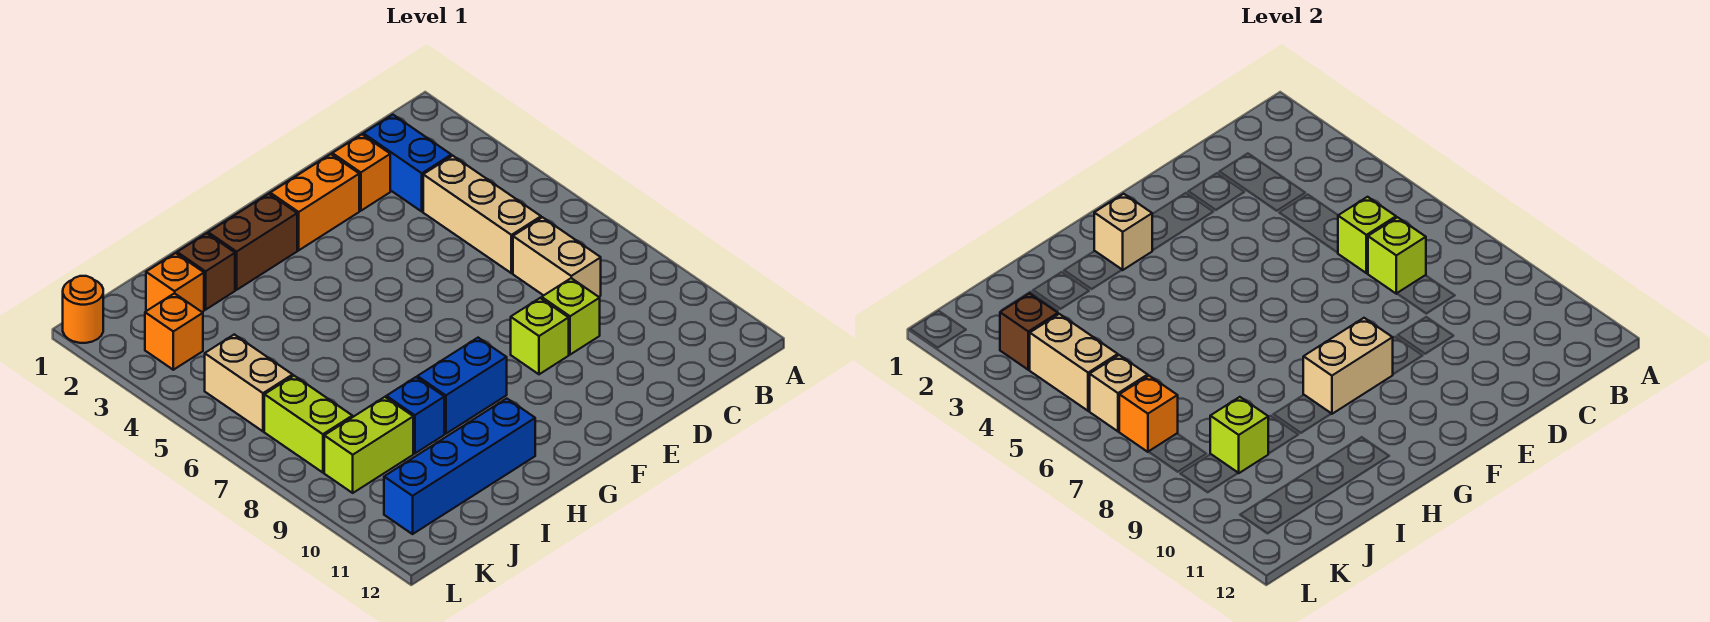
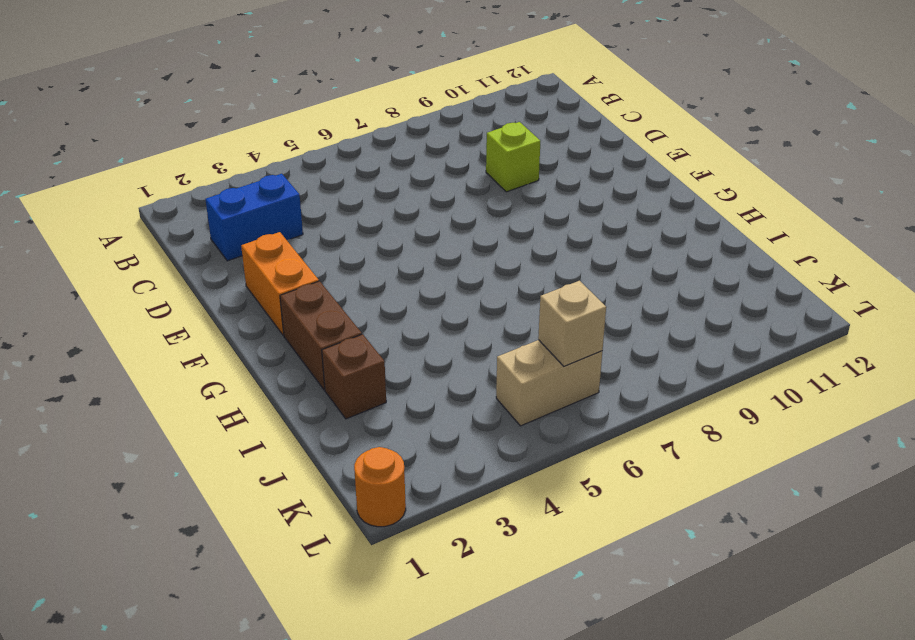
none -> tan brick C4:C6 level 1
none -> tan brick C7:C8 level 1
none -> orange brick D2 level 1

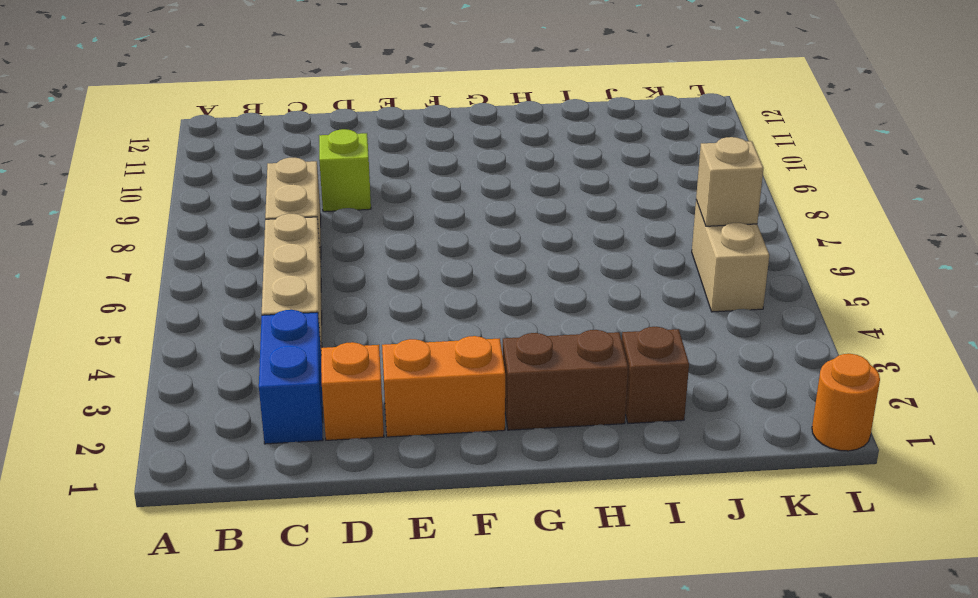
none -> lime brick E9 level 1
none -> blue brick G9:H9 level 1
none -> blue brick H11:K11 level 1

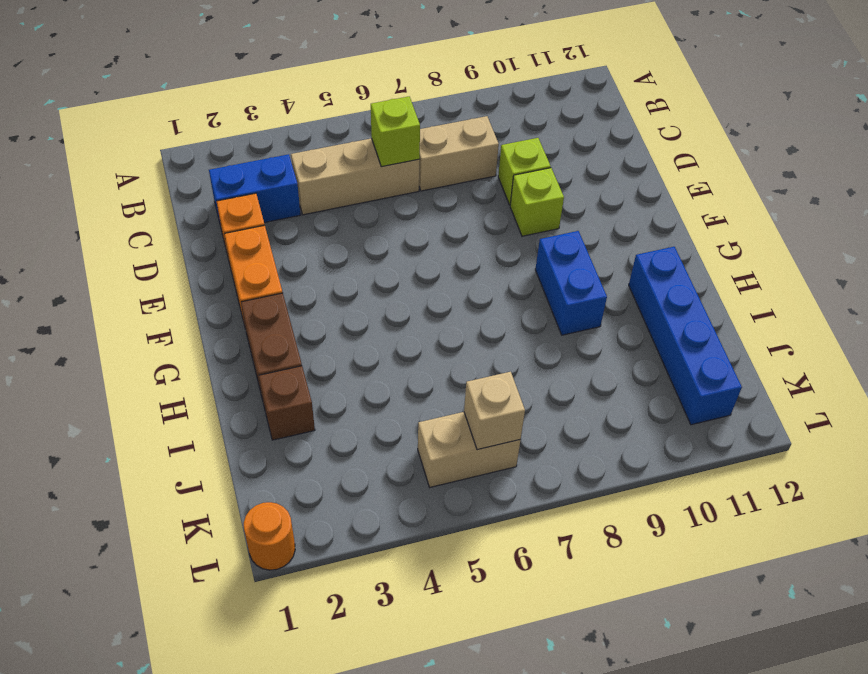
none -> blue brick I9 level 1
none -> orange brick J2 level 1
none -> lime brick J9:K9 level 1

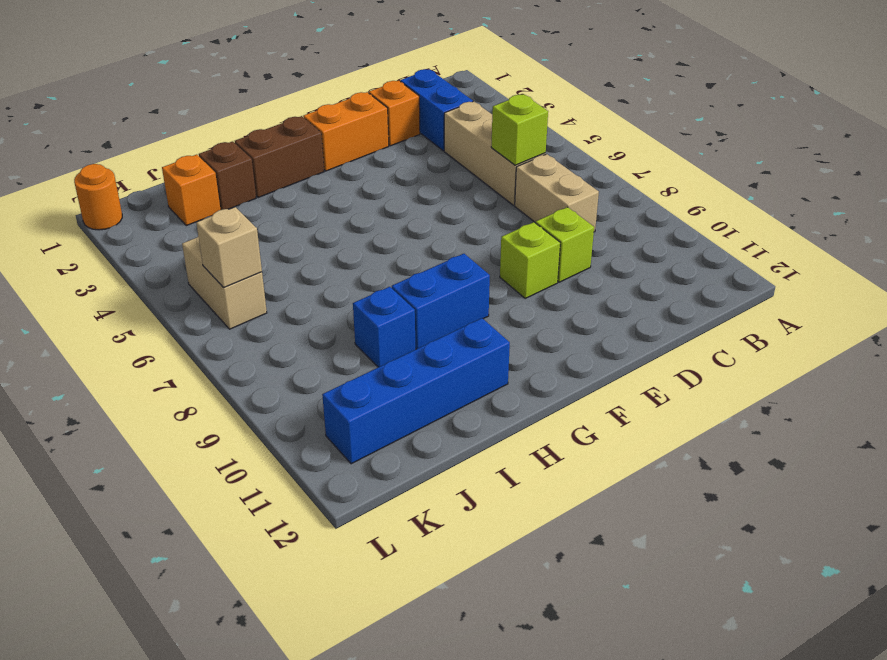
none -> lime brick J9:K9 level 1
none -> orange brick K3 level 1
none -> lime brick K7:K8 level 1

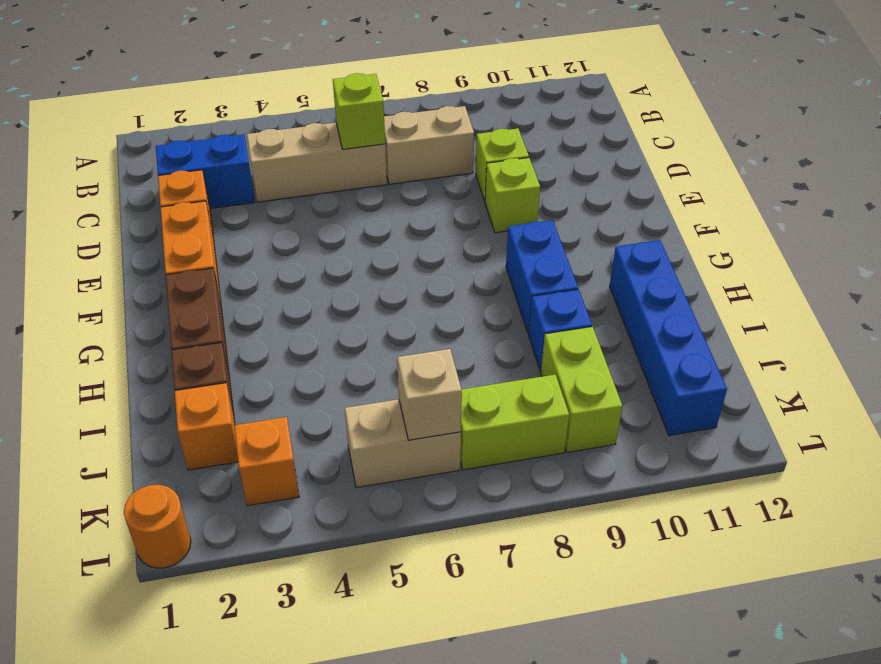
none -> lime brick C7 level 2
none -> tan brick F9:G9 level 2
none -> tan brick G2 level 2

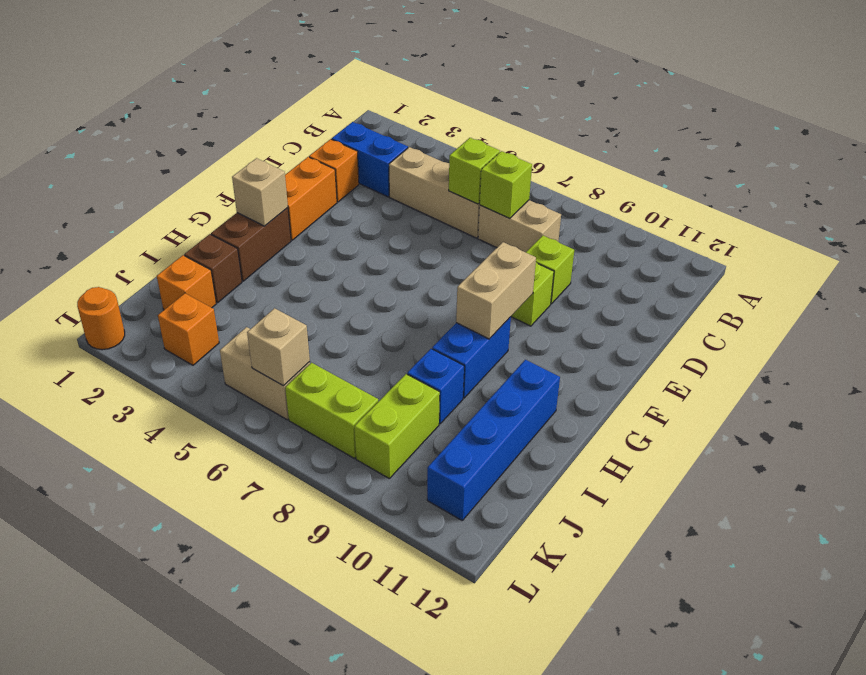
none -> lime brick J9 level 2
none -> brown brick K3 level 2
none -> tan brick K4:K5 level 2

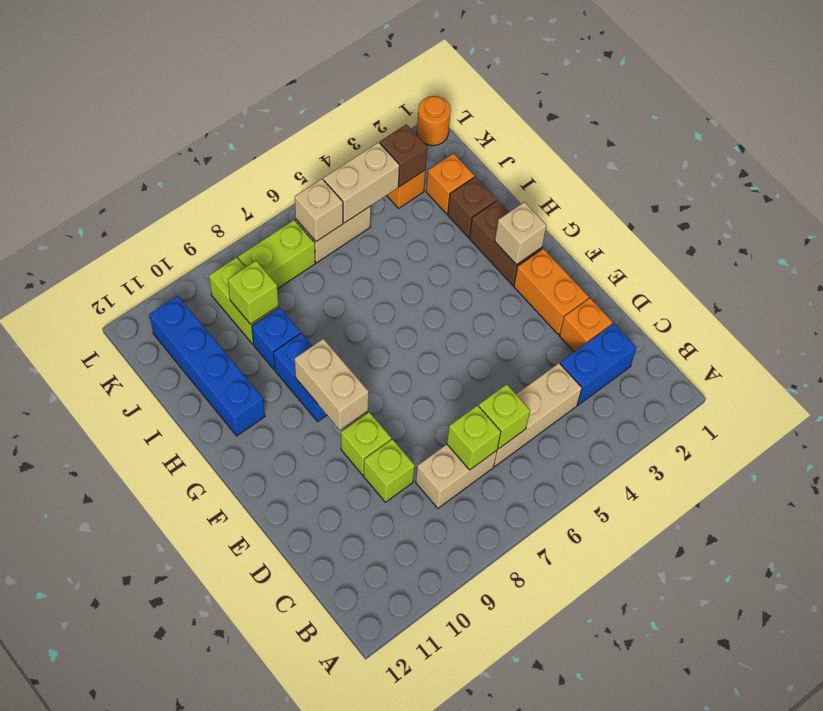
none -> orange brick K7 level 2

